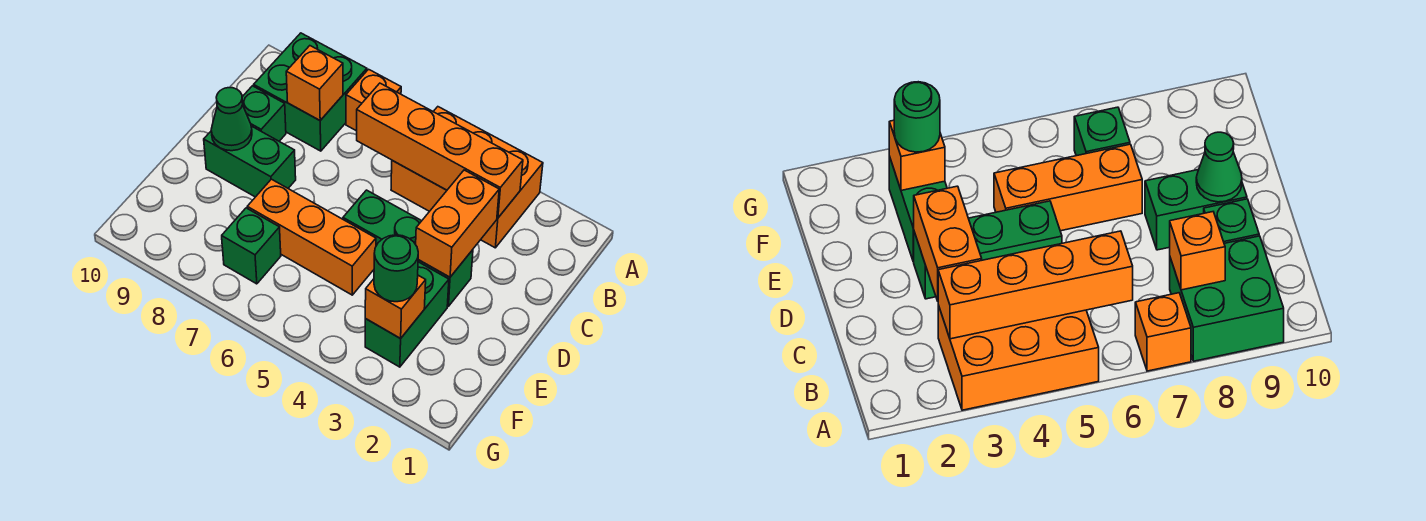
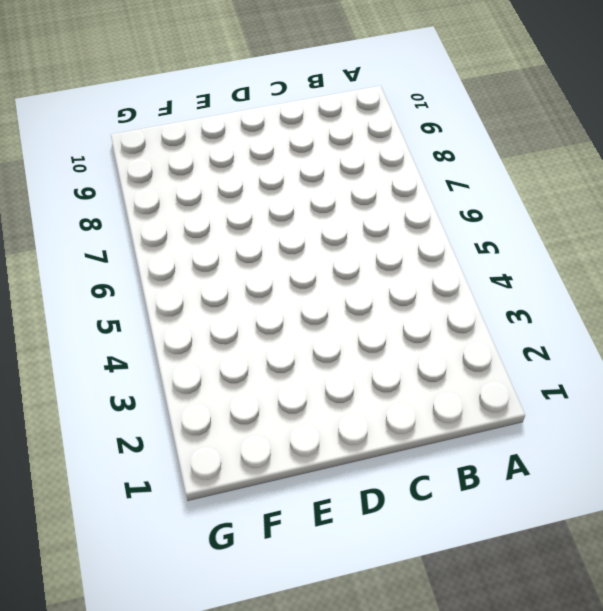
none -> orange brick A3:B5 level 1
none -> orange brick A7 level 1
none -> green brick A8:B9 level 1

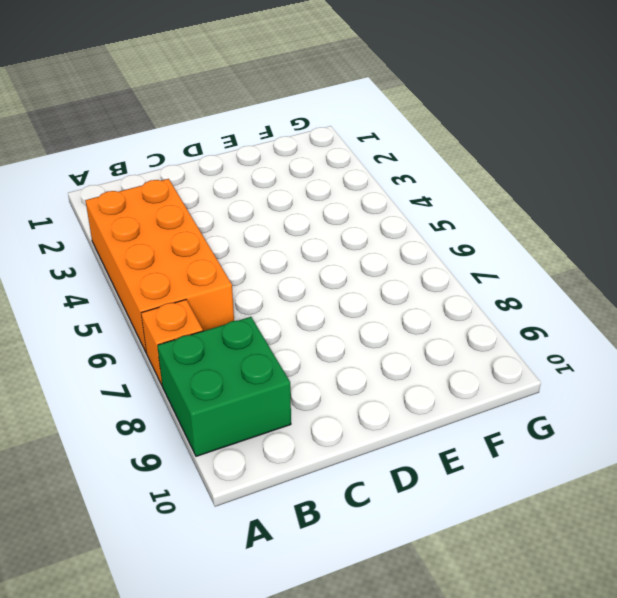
orange brick A3:B6 level 1 -> orange brick A3:B5 level 1
none -> green brick C9 level 1
none -> green brick D3:D5 level 1
none -> green brick D8:D9 level 1

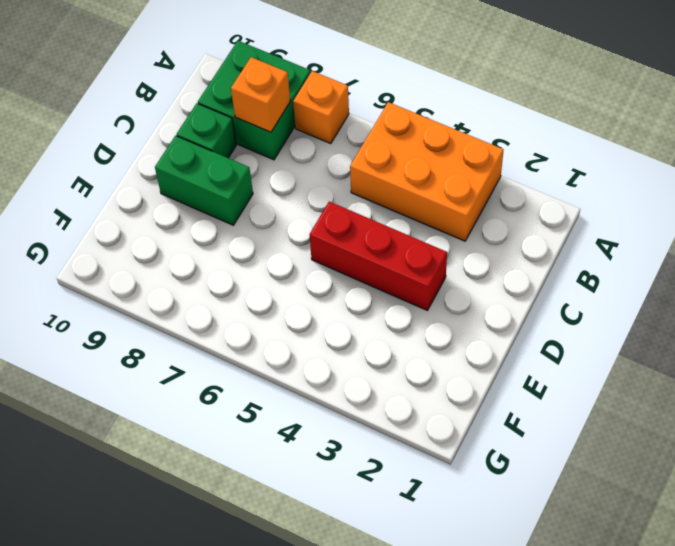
red brick D3:D5 level 1 -> green brick D3:D5 level 1
none -> green brick E3:F3 level 1
none -> orange brick E5:E7 level 1
none -> green brick F7 level 1

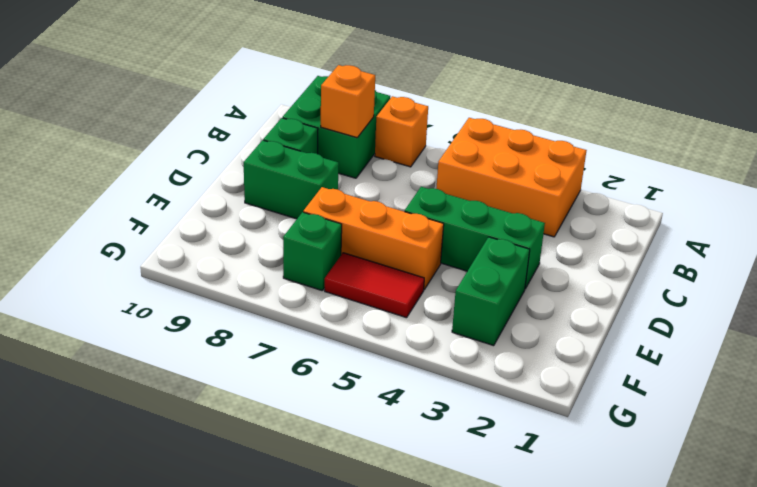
red tile F5:F6 level 1 -> none
none -> orange brick B3:B6 level 2
none -> orange brick C3:D3 level 2
none -> green cone D9 level 2

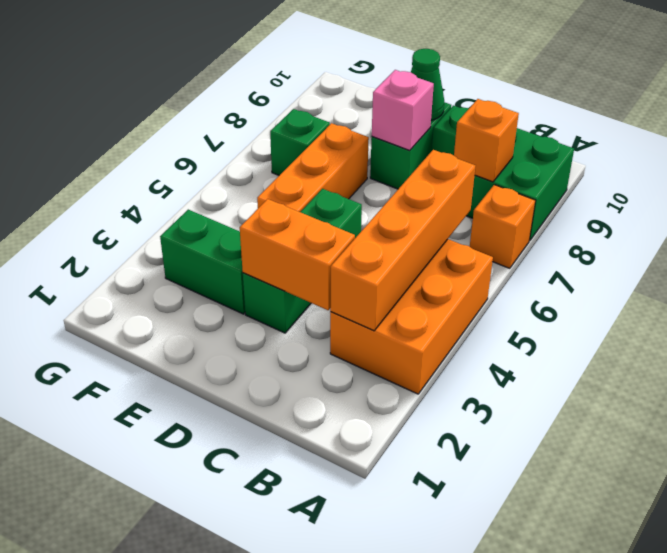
pink brick D8 level 2 -> none
none -> orange brick F3 level 2
none -> green round brick F3 level 3

